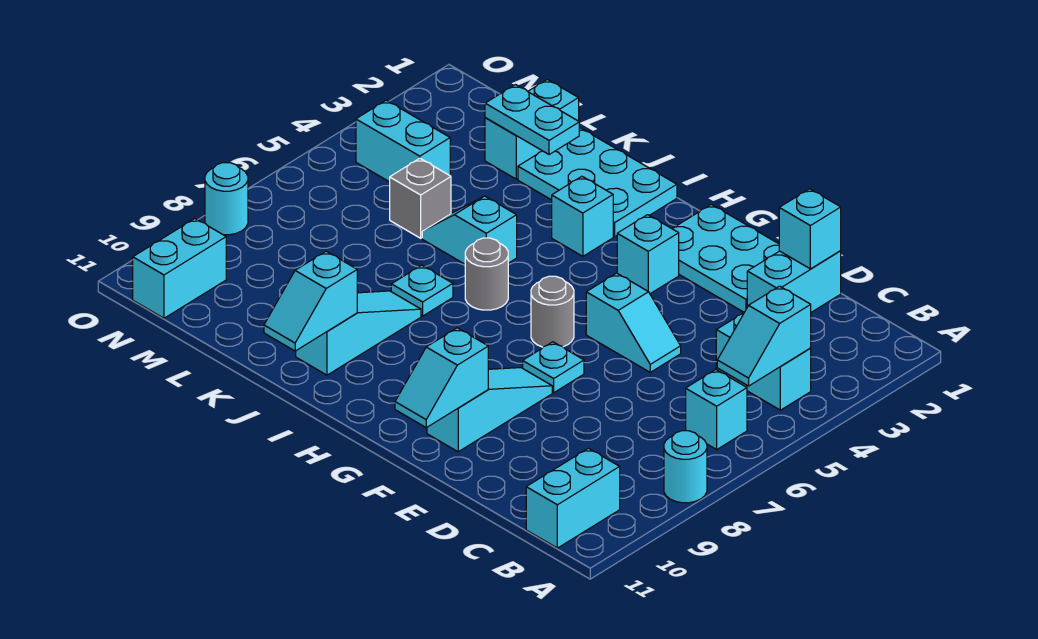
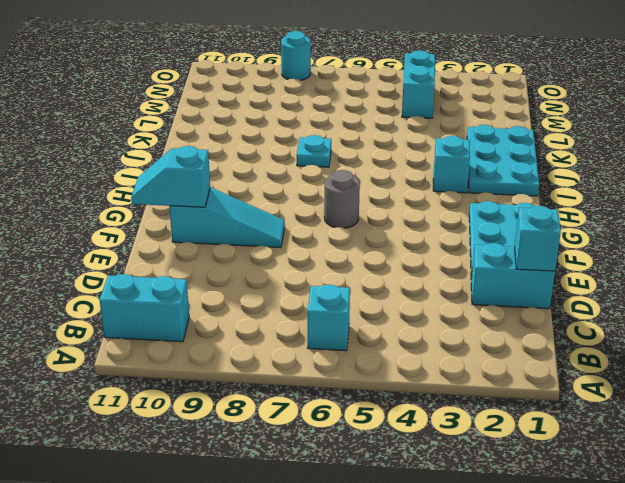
none -> cyan round brick A8 level 1
none -> cyan brick B4:C4 level 1
none -> cyan slope E5:F5 level 1 top F

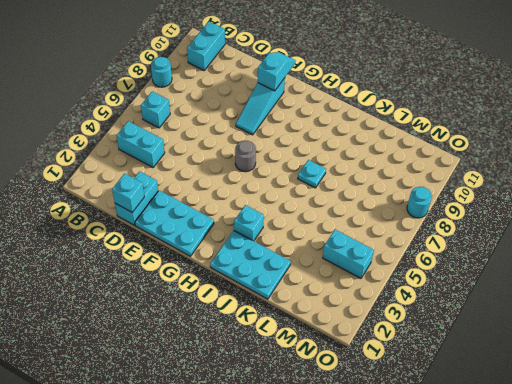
none -> cyan slope E5:F5 level 1 top F
none -> cyan plate F7 level 1
none -> cyan brick G3 level 1

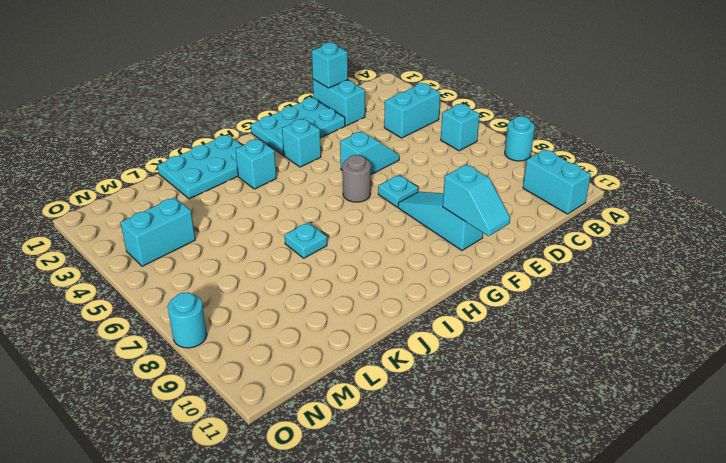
none -> grey round brick I6 level 1
none -> cyan slope J5:K5 level 1 top J
none -> cyan slope J8:J10 level 1 top 10

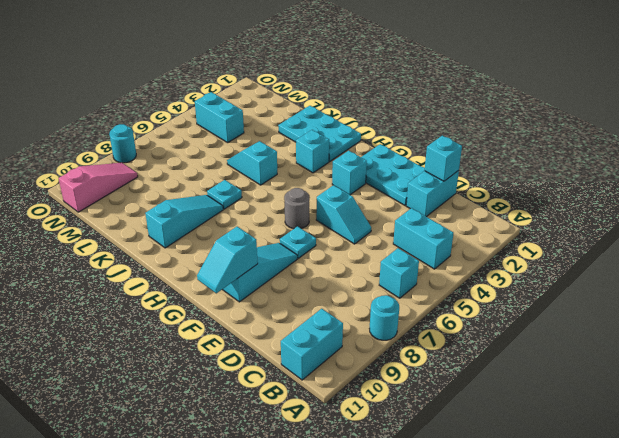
pink slope N9:N11 level 1 top 11 -> cyan brick N10:N11 level 1
none -> grey round brick I6 level 1
none -> cyan brick L1:L2 level 1
none -> grey brick L5 level 1

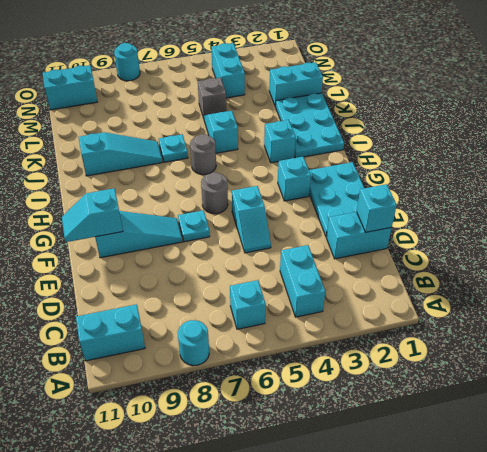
none -> cyan slope B4:B5 level 2 top 4
none -> cyan slope J10:J11 level 2 top 10
none -> cyan plate K2:L2 level 2

